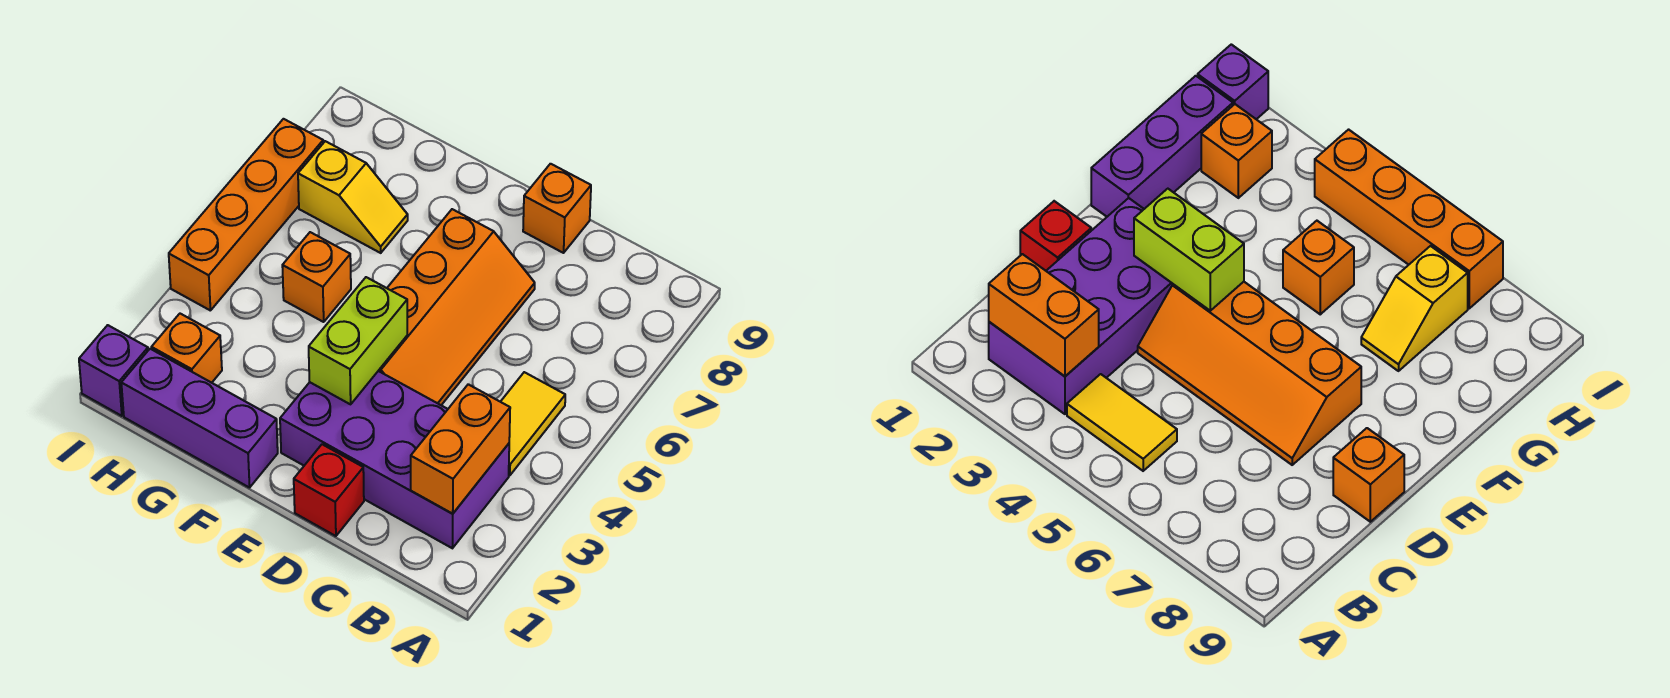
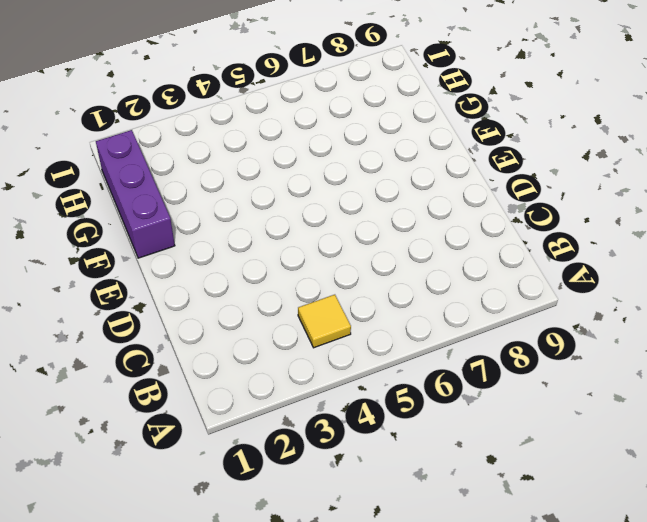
yellow tile B4 level 1 -> yellow tile B4:B5 level 1
none -> purple brick B2:E3 level 1
none -> red brick D1 level 1
none -> orange slope D4:E7 level 1 top E

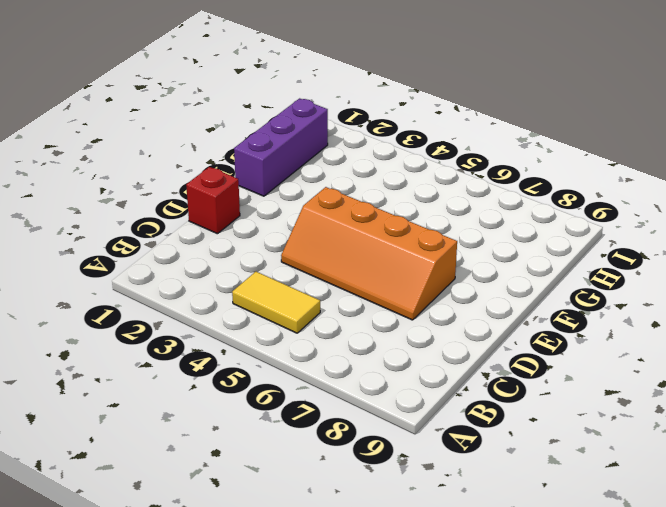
none -> purple brick B2:E3 level 1
none -> orange brick D9 level 1
none -> orange brick G5 level 1

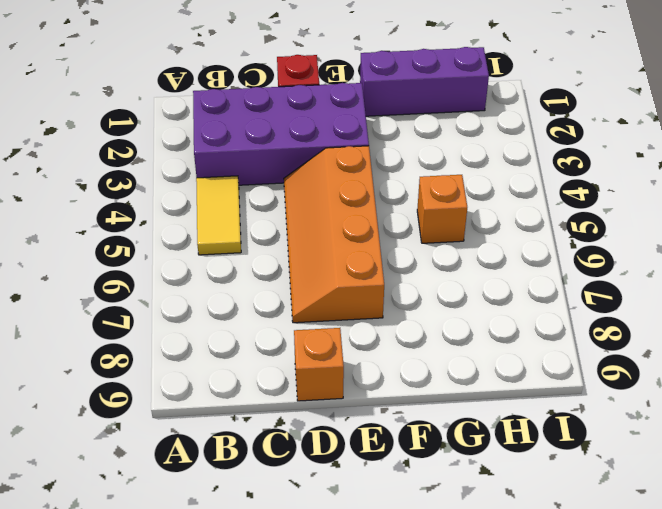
none -> yellow slope G7:H7 level 1 top H
none -> orange brick H2 level 1
none -> purple brick I1 level 1

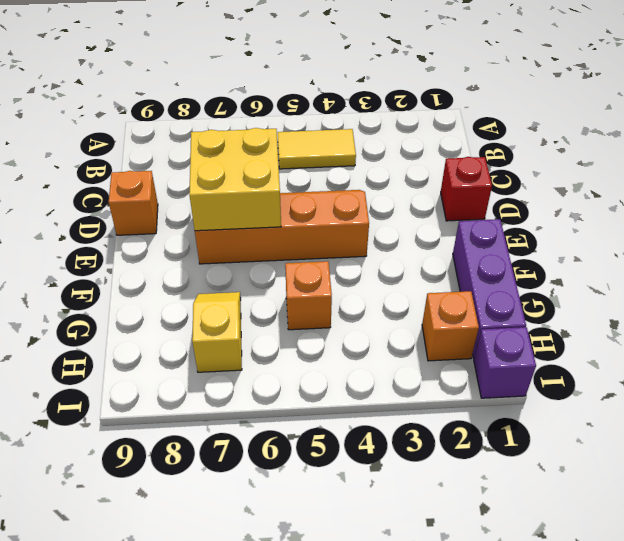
yellow brick D6:E7 level 2 -> none
none -> purple brick B2:E3 level 1
none -> orange brick I4:I7 level 1
none -> orange brick B2:B3 level 2

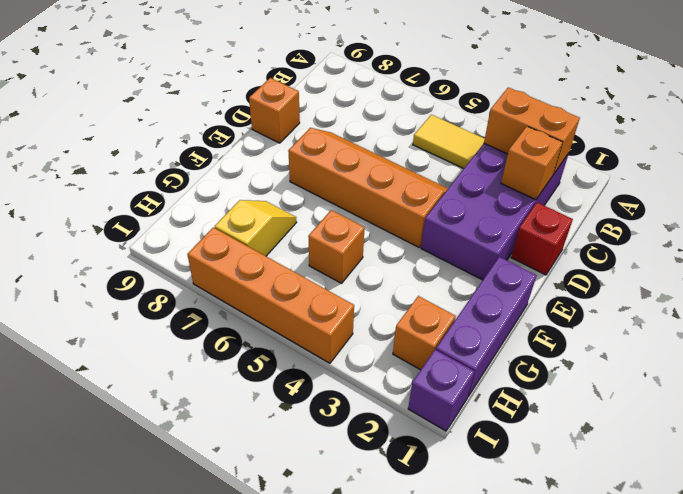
orange brick C2 level 2 -> none
none -> lime brick E3:E4 level 2

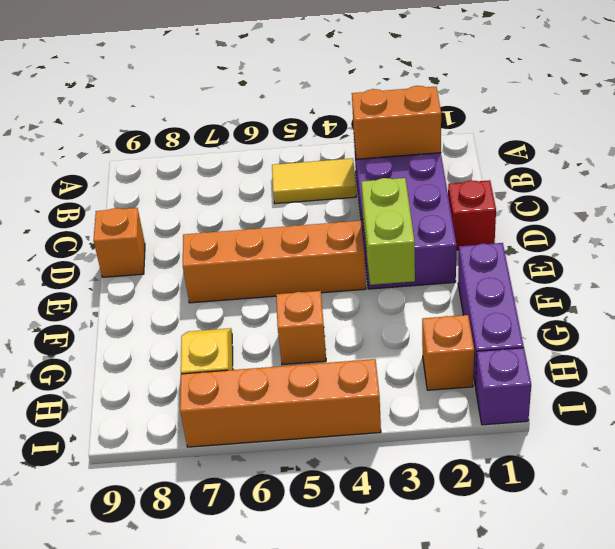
lime brick E3:F3 level 2 -> lime brick E3:E4 level 2

